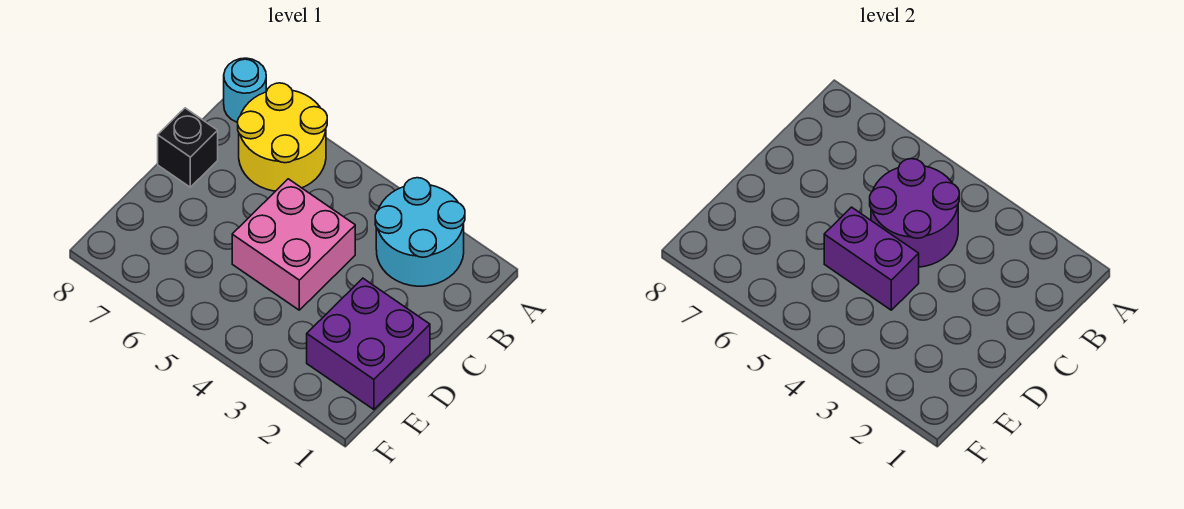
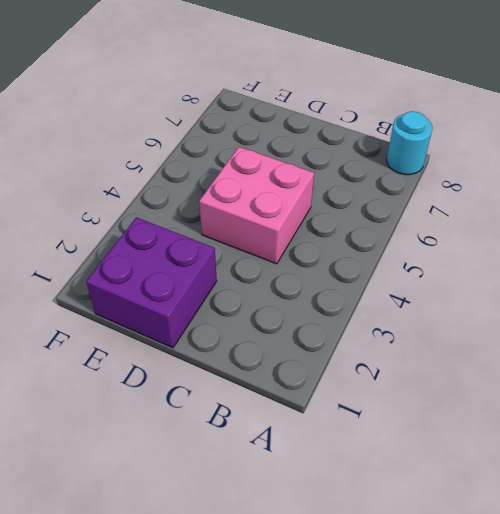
none -> cyan round brick A2:B3 level 1
none -> yellow round brick A6:B7 level 1

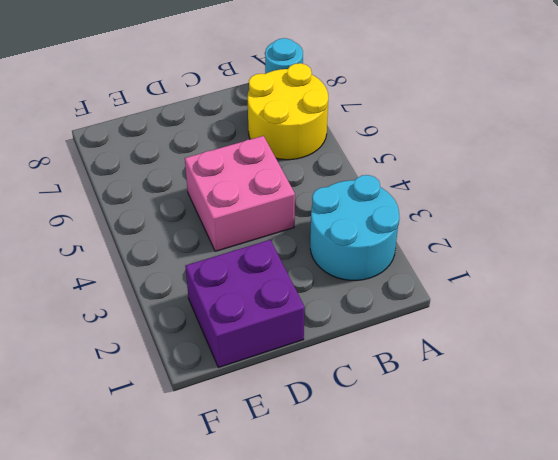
none -> black brick C8 level 1
none -> purple round brick B4:C5 level 2

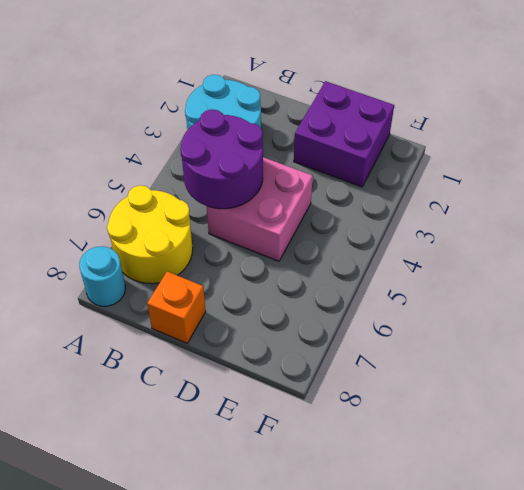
orange brick C8 level 1 -> black brick C8 level 1
none -> purple brick D4:D5 level 2

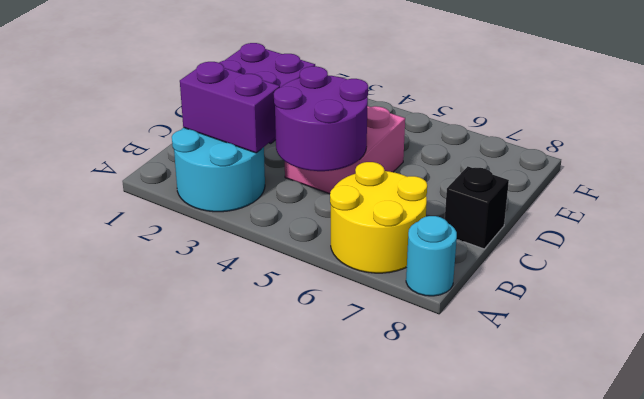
purple brick B2:B3 level 2 -> purple brick D4:D5 level 2

